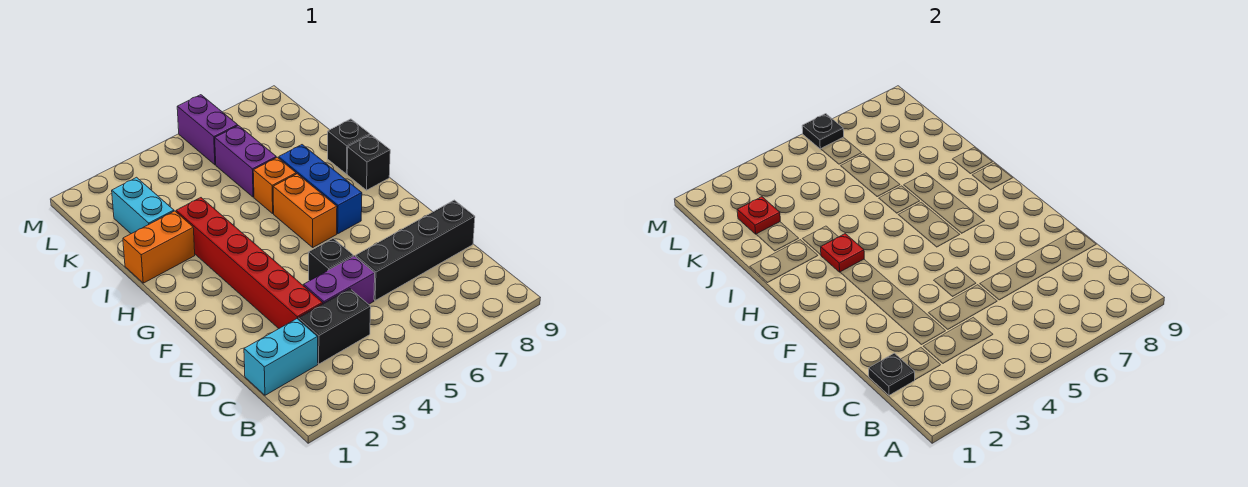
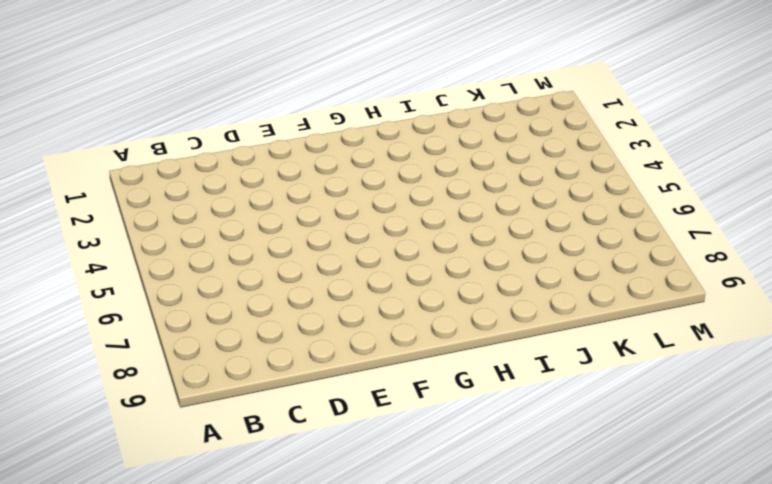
none -> cyan brick C1:C2 level 1
none -> black brick C3:C4 level 1
none -> red brick D3:I3 level 1

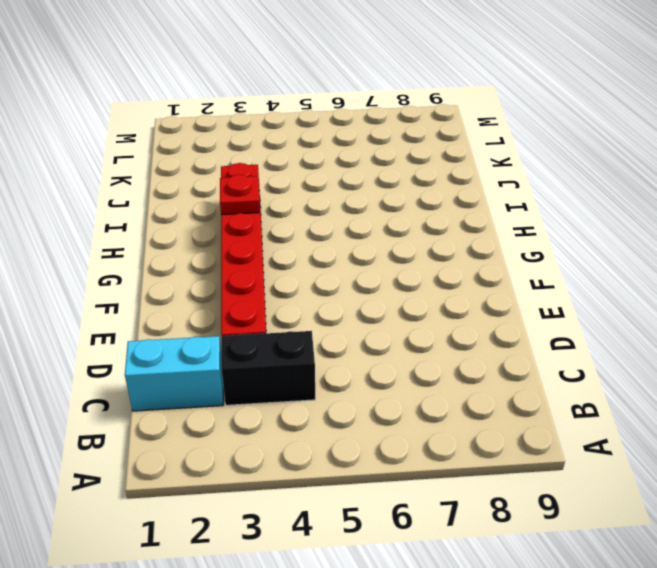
none -> purple brick D4:D5 level 1
none -> black brick D6:D9 level 1
none -> black brick E5 level 1

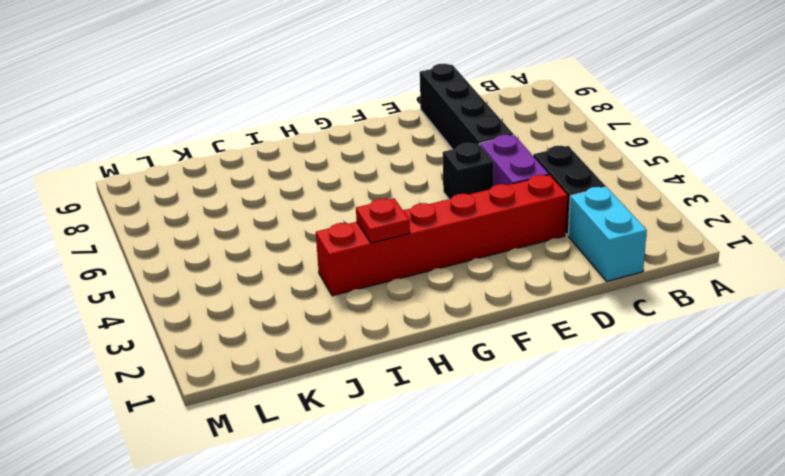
none -> orange brick G6:H6 level 1
none -> blue brick G7:I7 level 1
none -> black brick H9 level 1

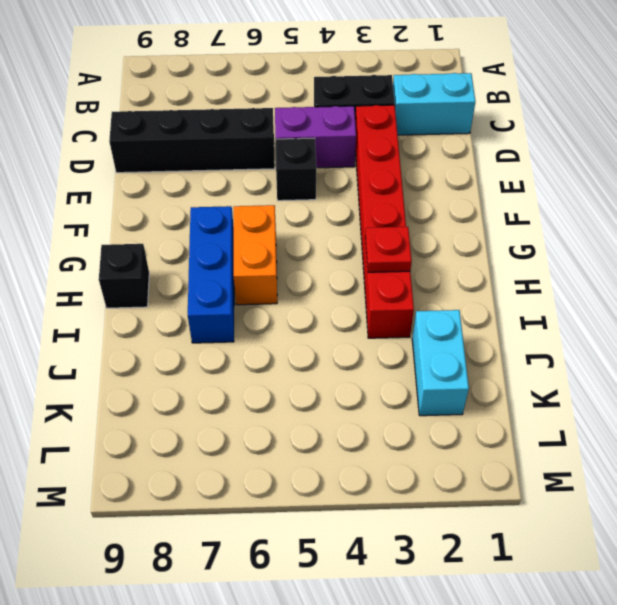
none -> orange brick I1:I2 level 1
none -> orange brick I6 level 1
none -> black brick I9 level 1

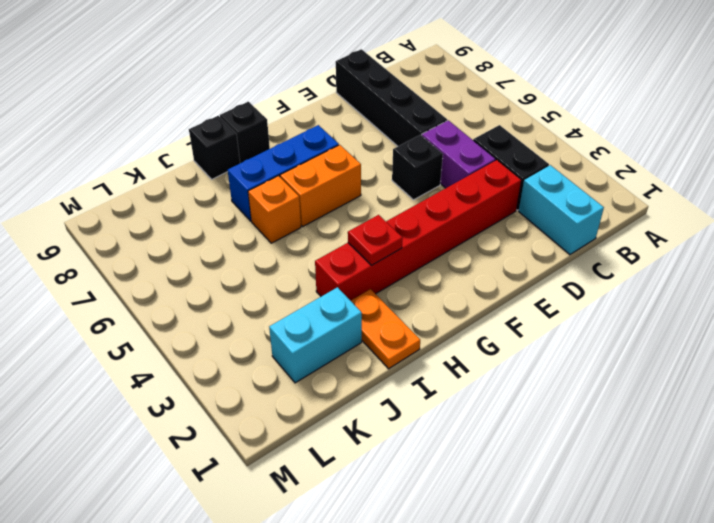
orange plate I1:I2 level 1 -> orange brick I1:I2 level 1
none -> purple brick J6:K6 level 1
none -> purple brick L6:M6 level 1
none -> black plate C1 level 2

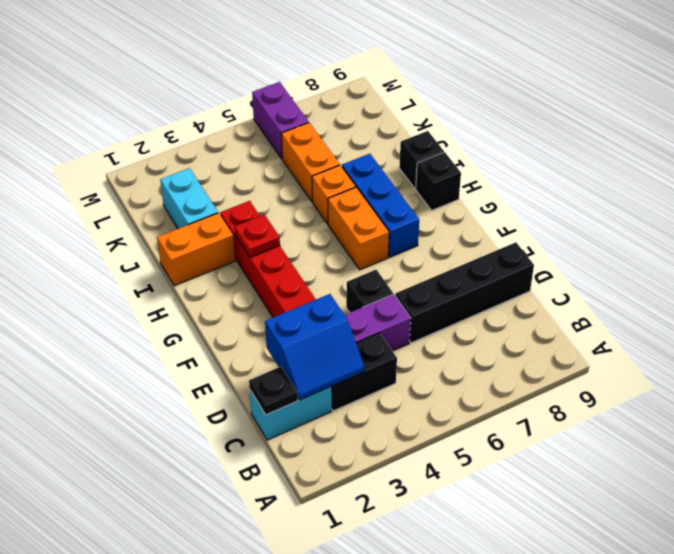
blue slope C2:D3 level 2 top D -> none
orange brick J6:K6 level 1 -> purple brick J6:K6 level 1
none -> red plate K2 level 2
none -> black plate M6 level 2

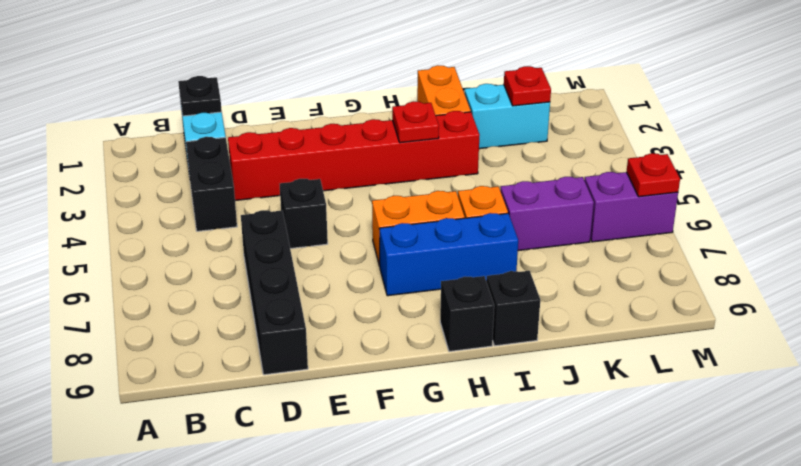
red plate M6 level 2 -> black plate M6 level 2
none -> purple brick D4:D5 level 1

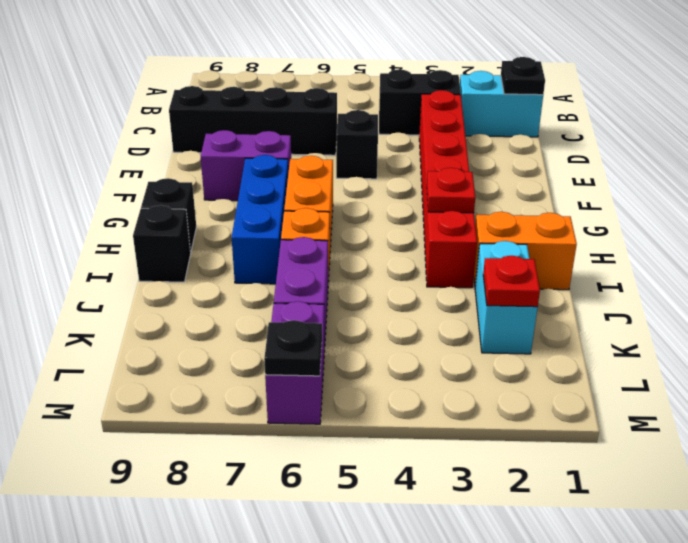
purple brick F7:F8 level 1 -> purple brick D4:D5 level 1

